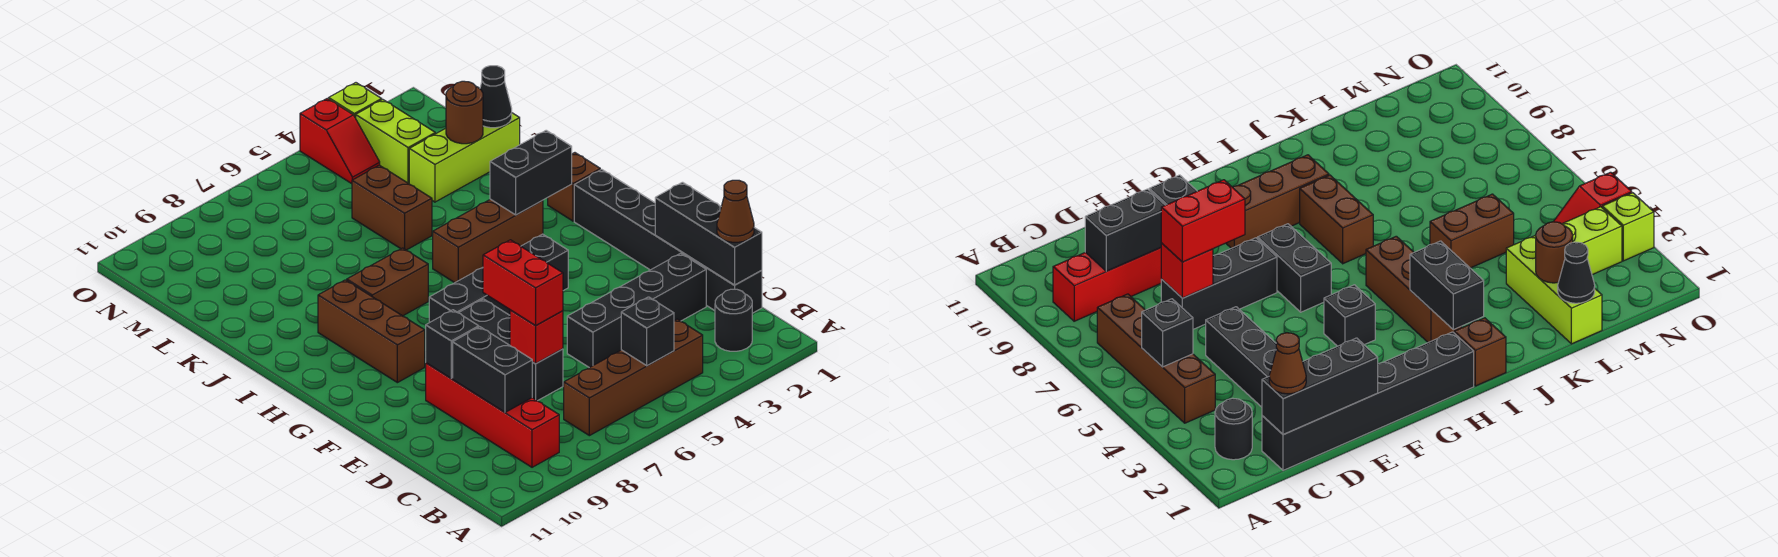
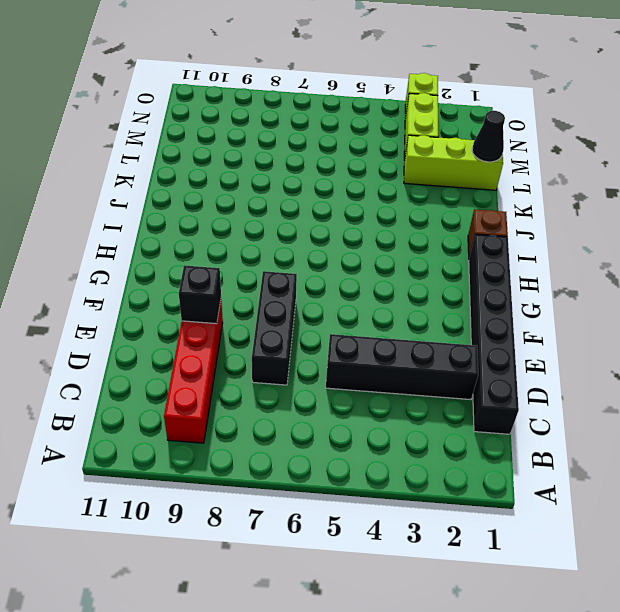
none -> black round brick B2 level 1
none -> brown brick B4:B7 level 1
none -> black brick G4 level 1

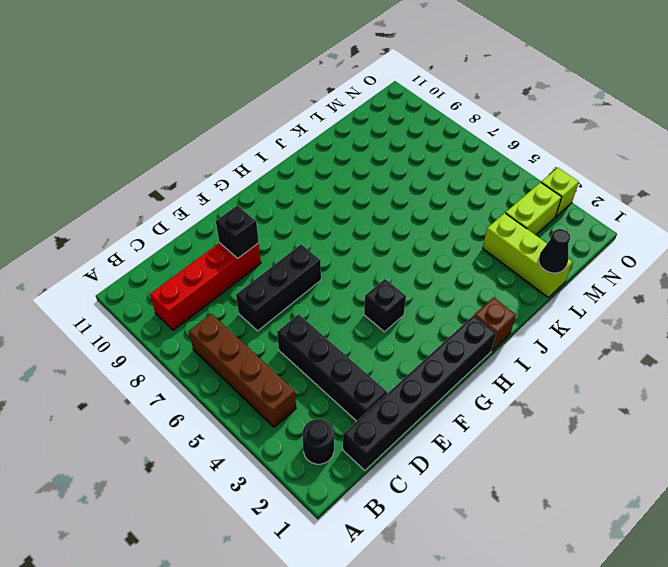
none -> black brick G6:G7 level 1
none -> brown brick G9:I9 level 1
none -> brown brick I3:I5 level 1

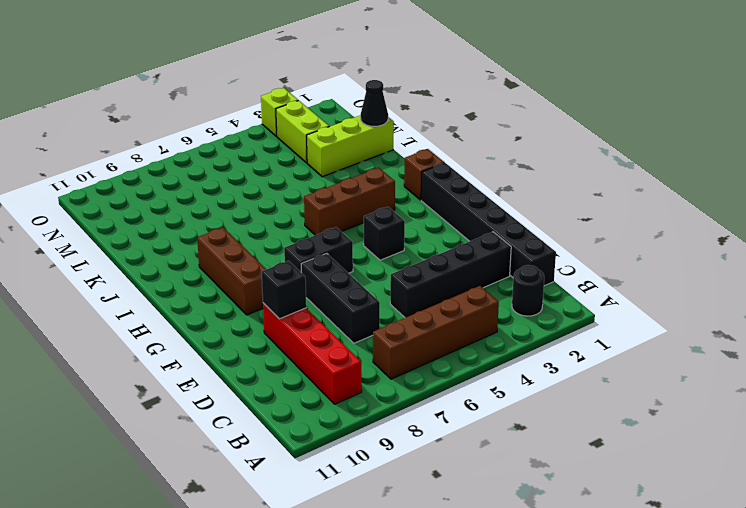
none -> brown brick I7:I8 level 1
none -> brown brick K5:L5 level 1
none -> red slope N4:O4 level 1 top O

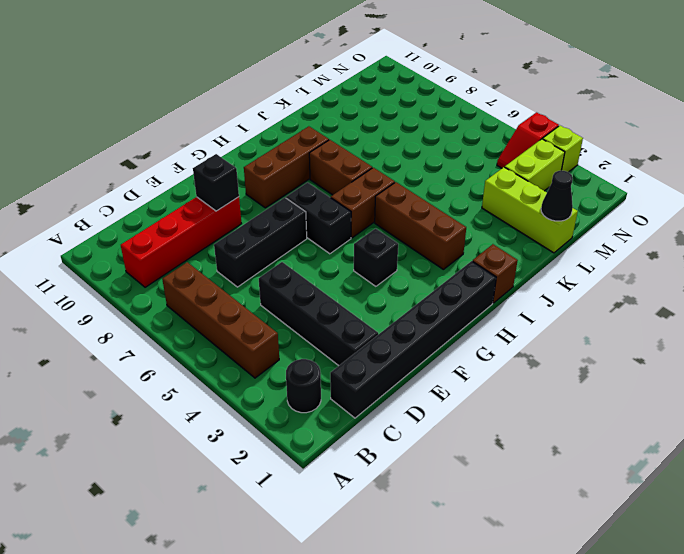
brown brick H6:I6 level 1 -> brown brick K5:L5 level 1
none -> black brick B5 level 2
none -> black brick C1:E1 level 2
none -> black brick C9:D9 level 2

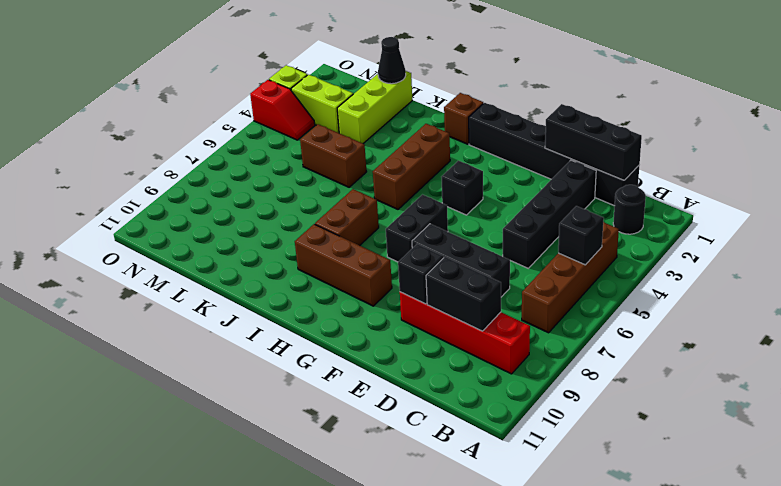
none -> red brick D7 level 2
none -> black brick I2:I3 level 2
none -> brown round brick L2 level 2

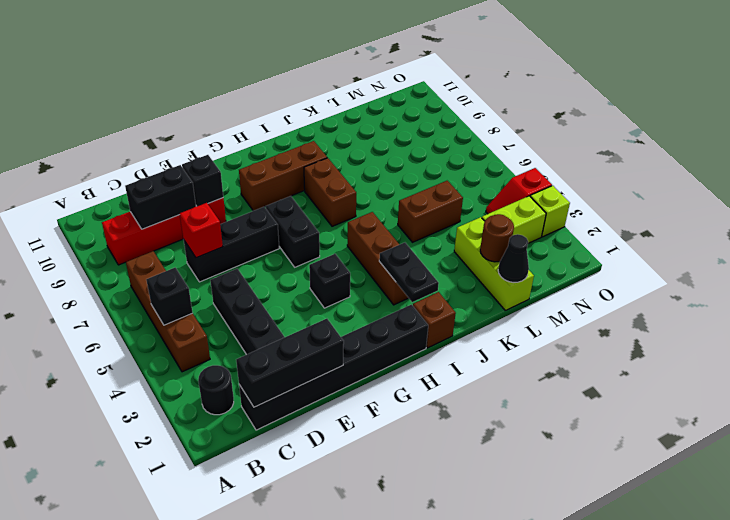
black plate I2:I3 level 2 -> black brick I2:I3 level 2
none -> brown cone C1 level 3
none -> red brick D7:E7 level 3

